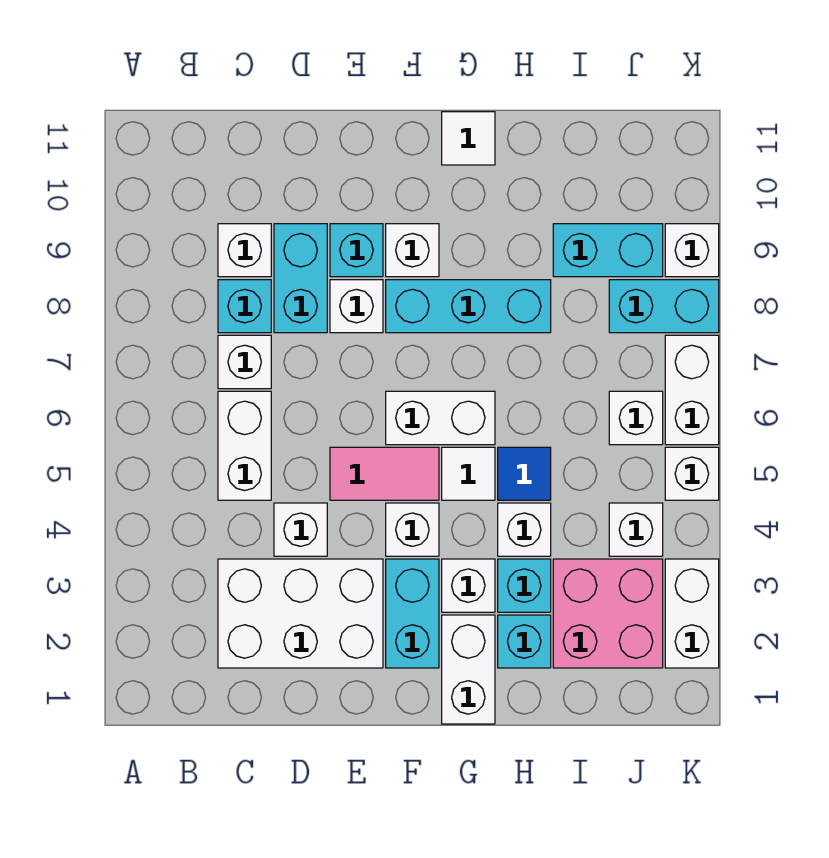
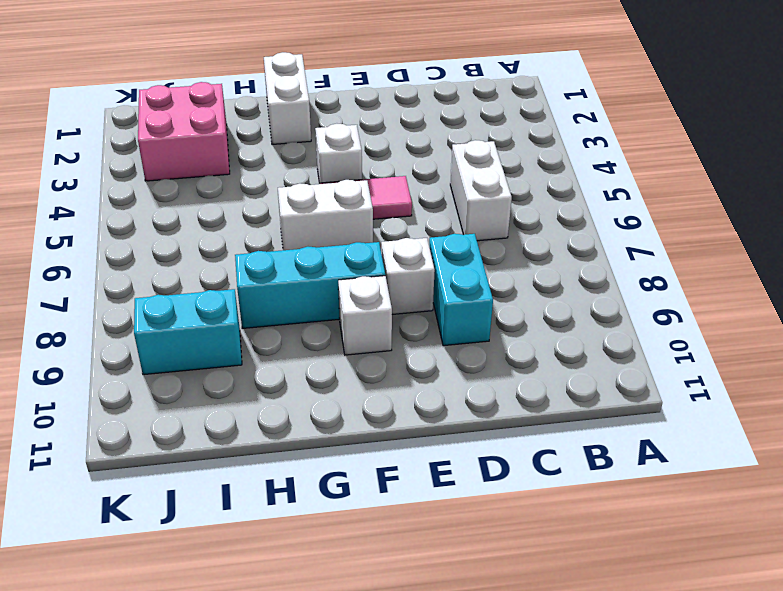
none -> white brick C2:E3 level 1
none -> white brick C7 level 1
none -> cyan brick C8 level 1
none -> white brick C9 level 1

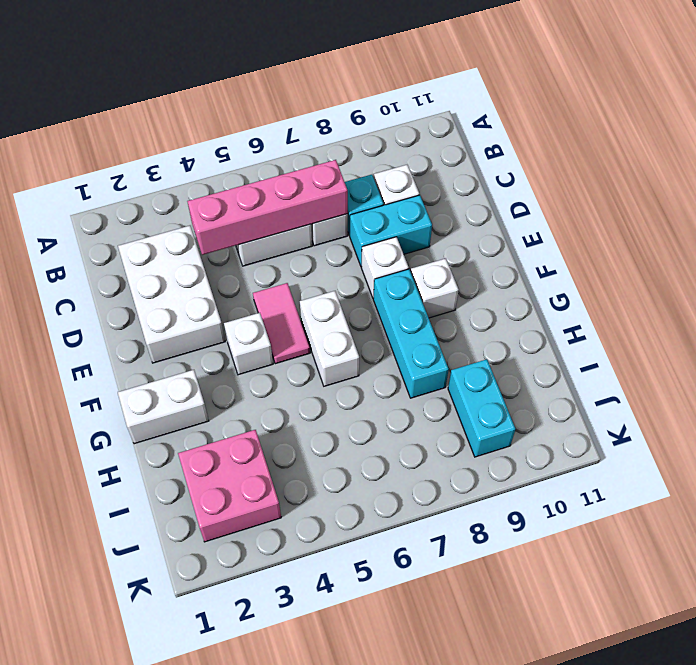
pink brick C4:C7 level 2 -> none
none -> white brick D4 level 1
none -> cyan brick E9 level 1
none -> cyan brick F2:F3 level 1
none -> white brick G3 level 1

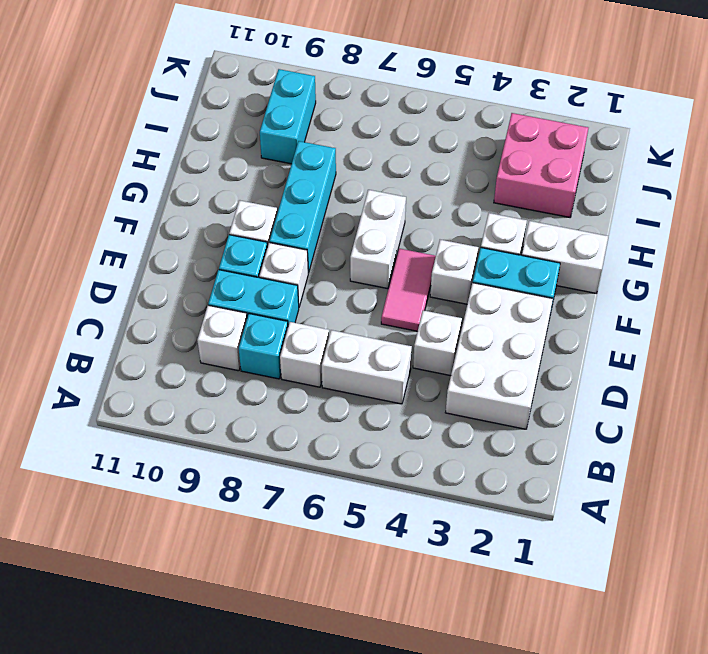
none -> white tile G5 level 1
none -> white tile G11 level 1
none -> cyan brick H2 level 1
none -> cyan brick H3 level 1

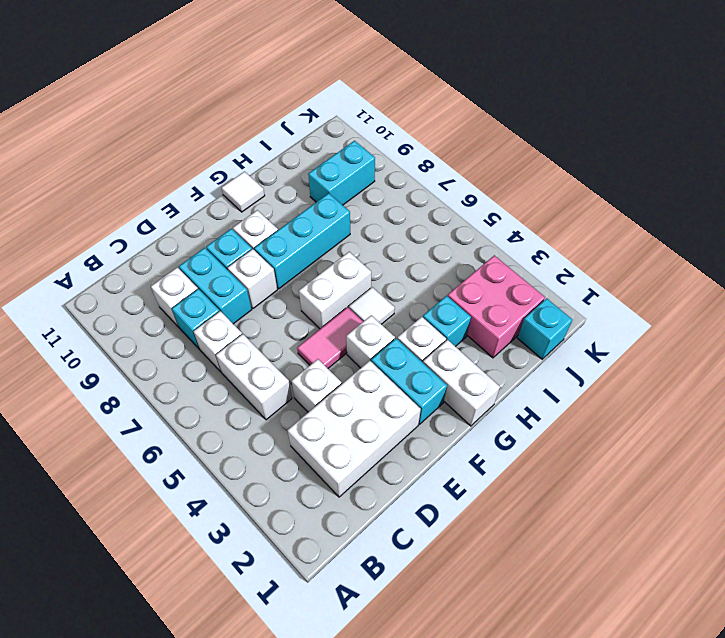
cyan brick J1 level 1 -> cyan brick H2 level 1
none -> white brick H4 level 1
none -> blue tile H5 level 1
none -> white brick J4 level 1
none -> white brick J6 level 1

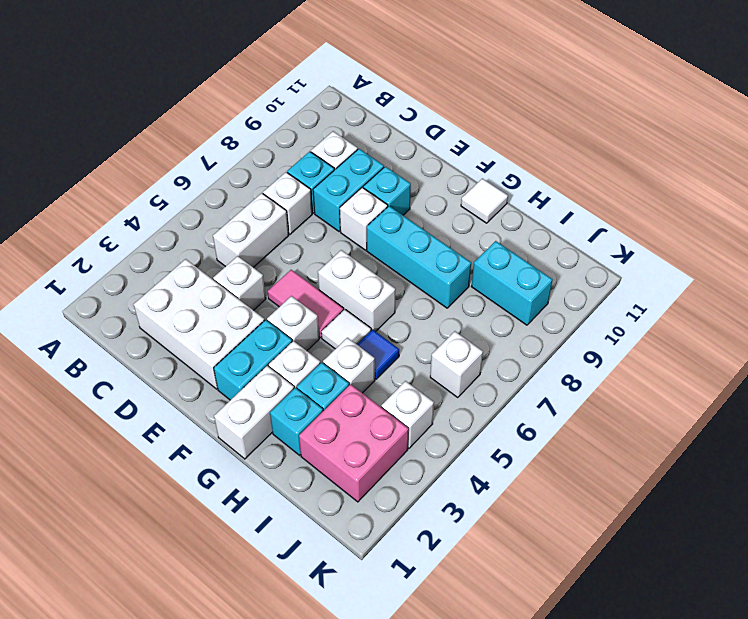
none -> white brick F9 level 1
none -> cyan brick J8:K8 level 1
none -> white brick K2:K3 level 1
none -> white brick K5 level 1

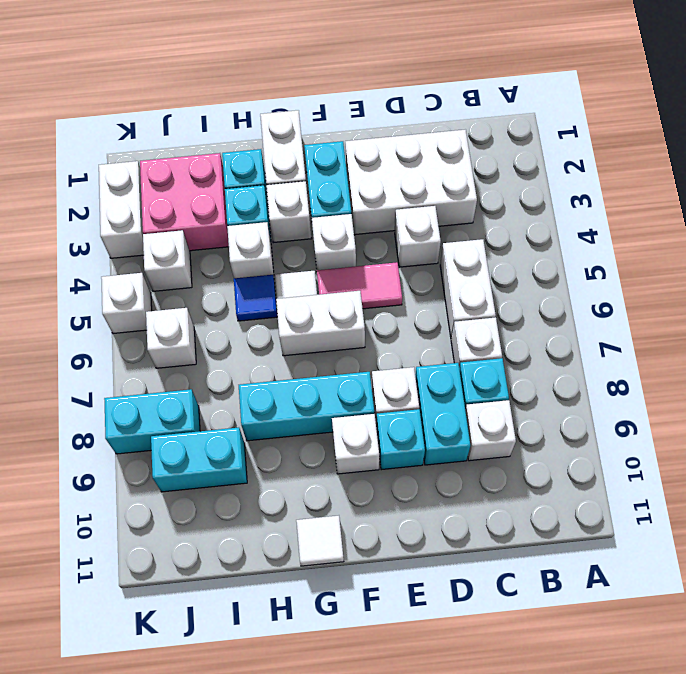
none -> white brick K6:K7 level 1
none -> white brick K9 level 1

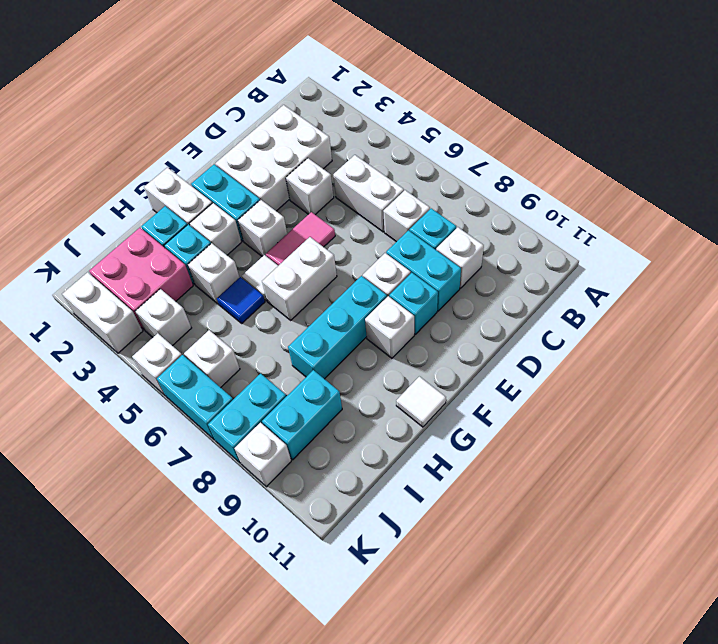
cyan brick K6:K7 level 1 -> white brick K6:K7 level 1

